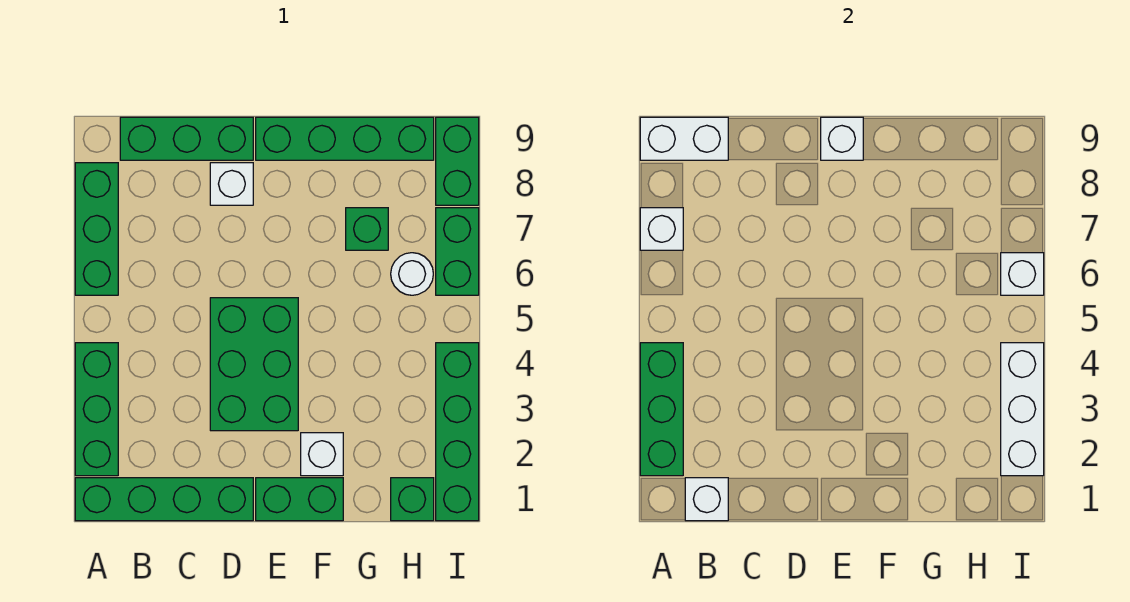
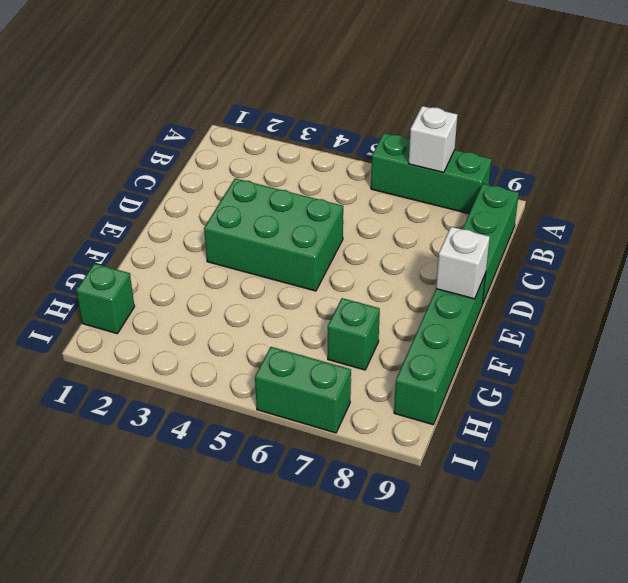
none -> green brick A1:D1 level 1
none -> green brick A2:A4 level 1
none -> white brick D8 level 1

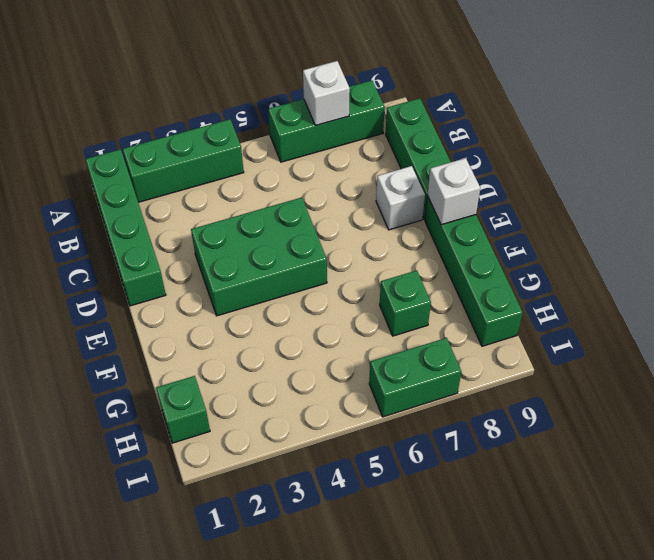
none -> green brick E1:F1 level 1
none -> white brick F2 level 1
none -> white round brick H6 level 1

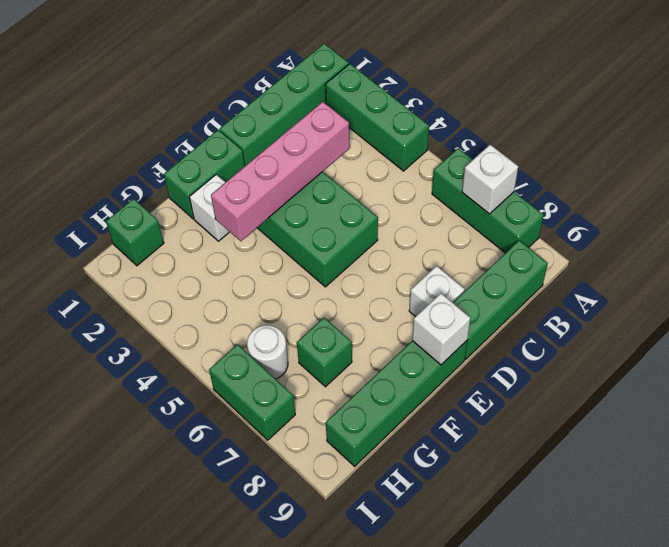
pink brick C3:F3 level 2 -> none
none -> green brick I1:I4 level 1
none -> green brick I8:I9 level 1
none -> green brick A2:A4 level 2

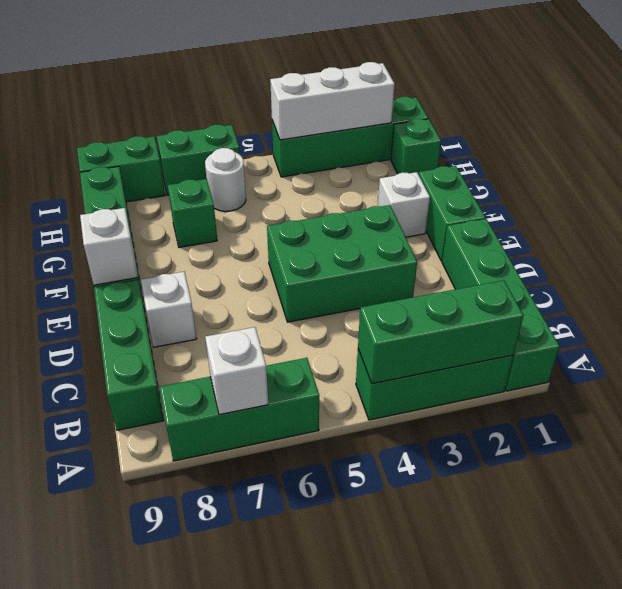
none -> white brick A9:B9 level 2
none -> white brick B1 level 2
none -> white brick I6 level 2

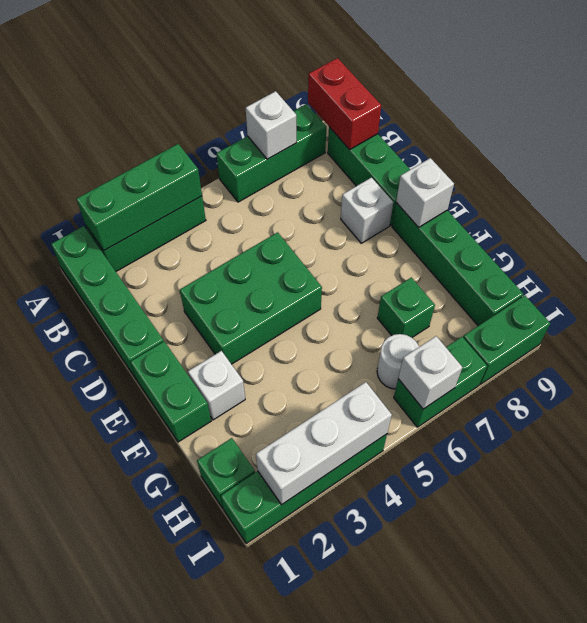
red brick A9:B9 level 2 -> white brick A9:B9 level 2
none -> white brick B1 level 2

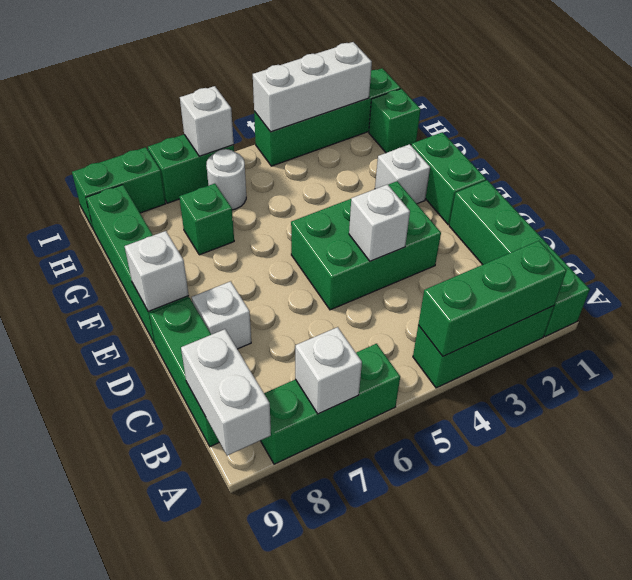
white brick D4 level 2 -> white brick B1 level 2

